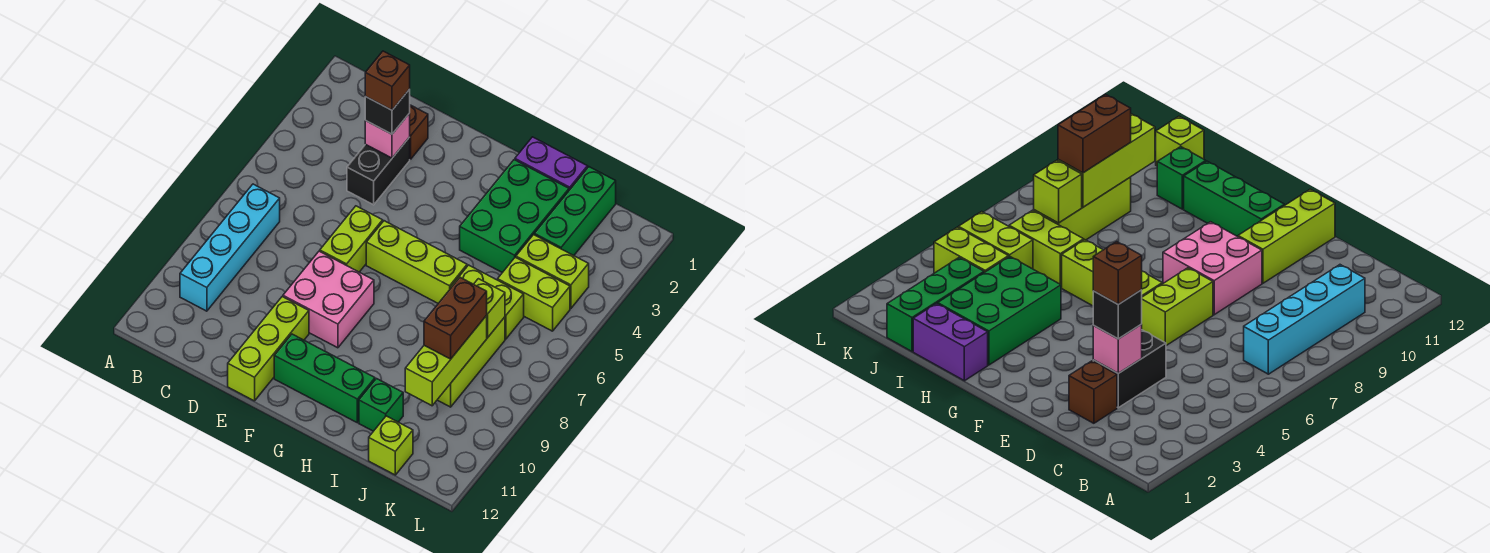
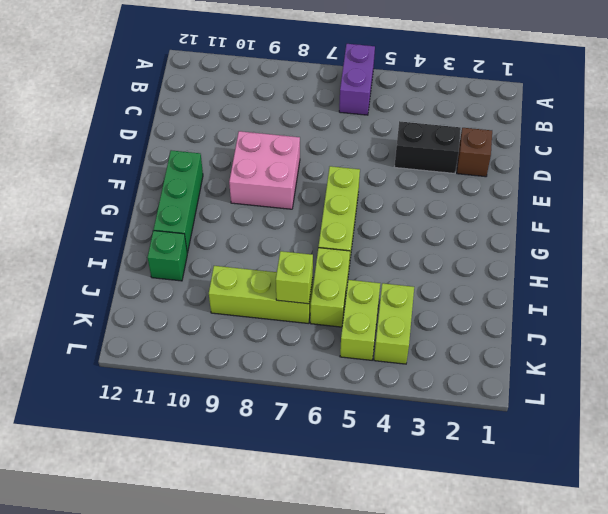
purple brick A6:B6 level 1 -> purple brick H1:I1 level 1
none -> cyan brick B7:B10 level 1
none -> lime brick E6:E7 level 1
none -> lime brick E10:E12 level 1

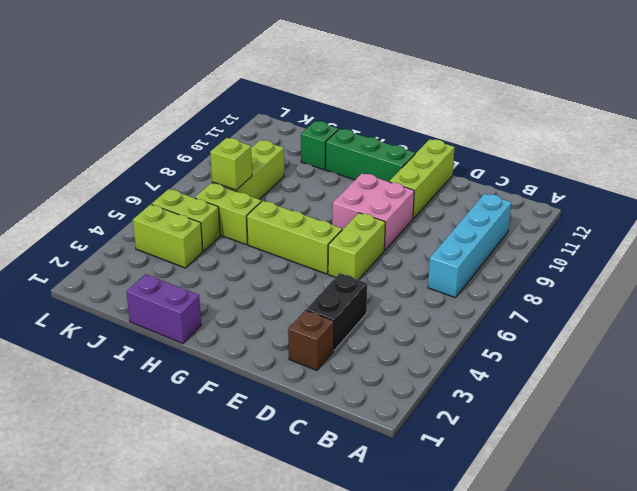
none -> green brick H2:I4 level 1
none -> green brick J1:J3 level 1
none -> lime brick J12 level 1

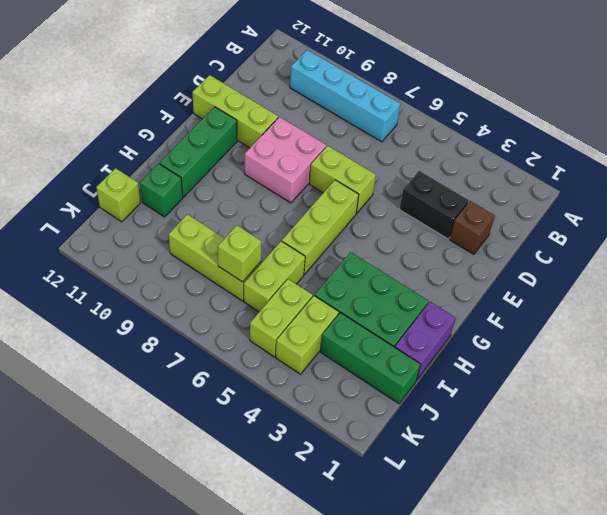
none -> pink brick D3 level 2
none -> lime brick J8:J10 level 2
none -> black brick D3 level 3

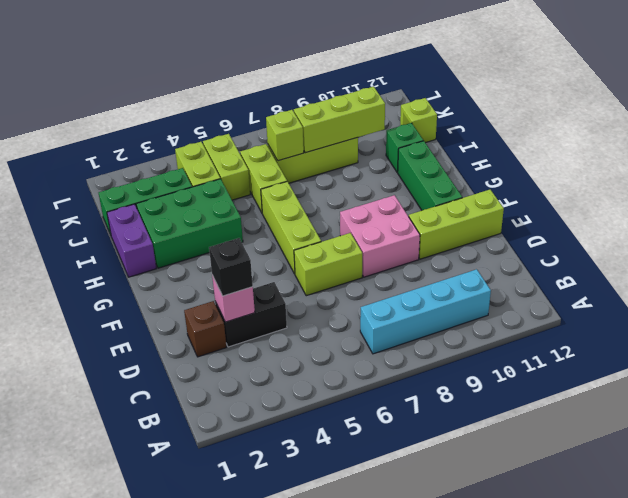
none -> brown brick J8:J9 level 3
none -> brown brick D3 level 4

